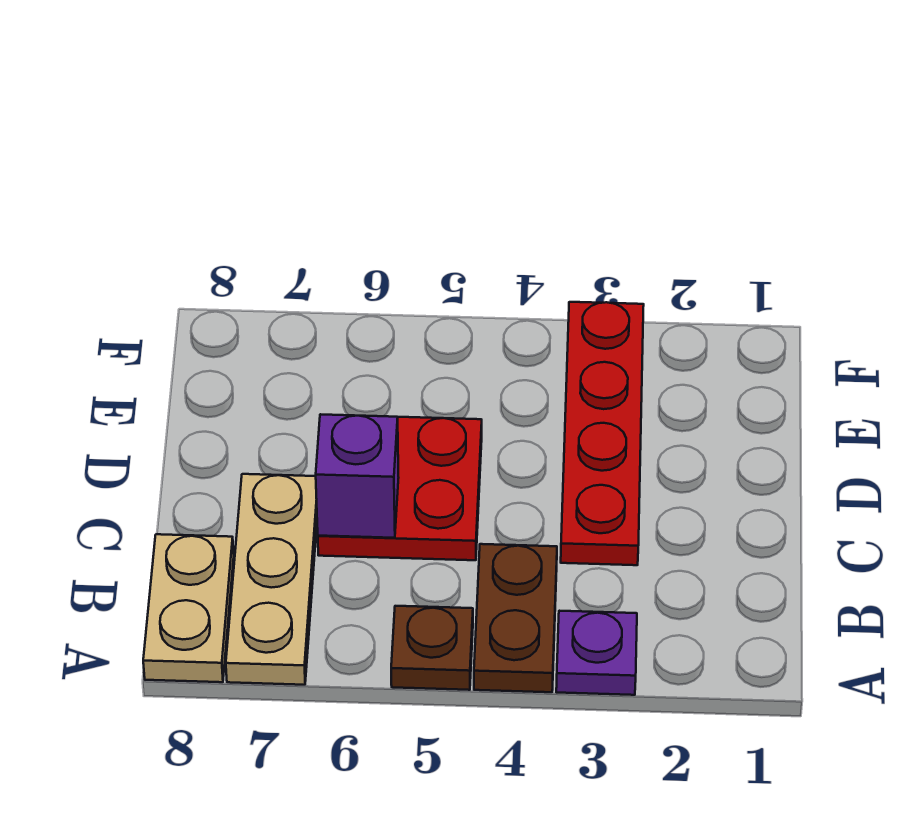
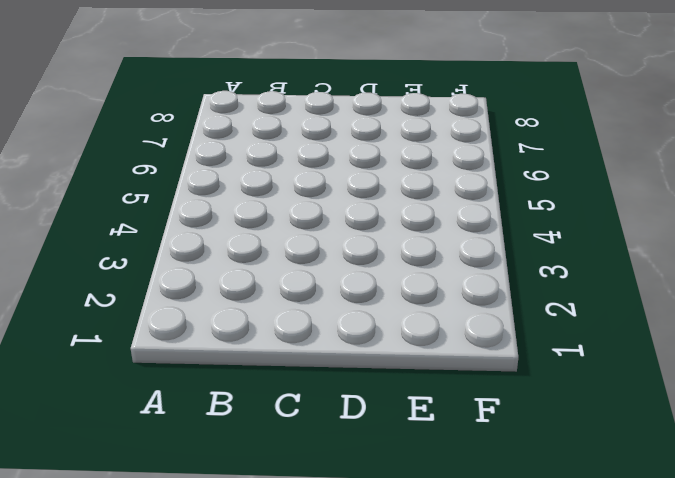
none -> purple plate A3 level 1
none -> brown plate A4:B4 level 1

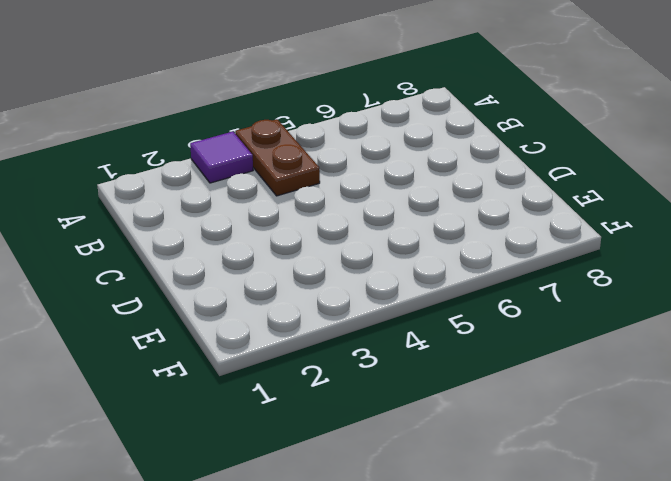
purple tile A3 level 1 -> purple plate A3 level 1
none -> brown plate A5 level 1
none -> tan plate A7:C7 level 1

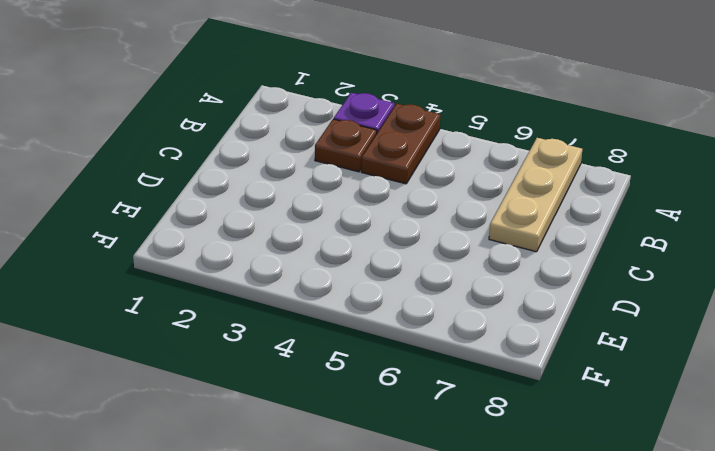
brown plate B3 level 1 -> brown plate A5 level 1
none -> tan plate A8:B8 level 1
none -> red plate C3:F3 level 1

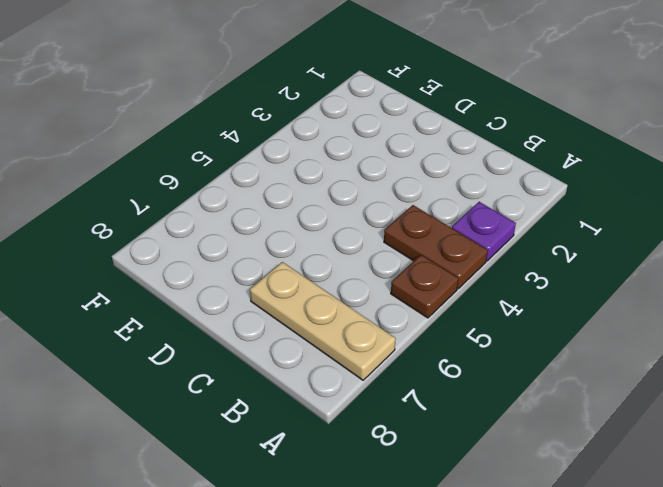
none -> tan plate A8:B8 level 1
none -> red plate C3:F3 level 1

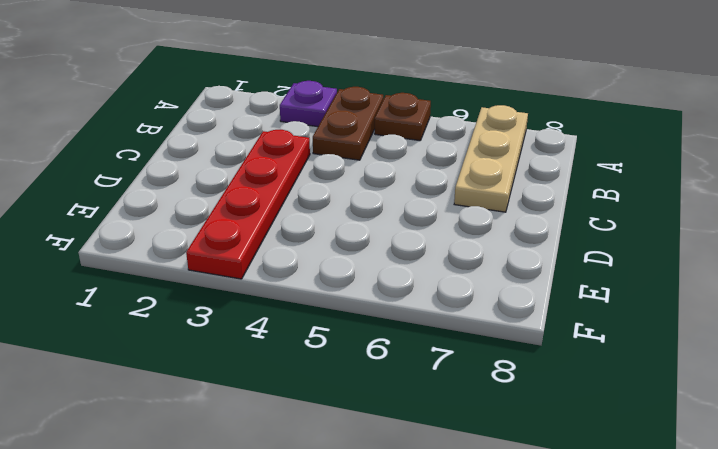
none -> tan plate A8:B8 level 1
none -> red plate C5:D6 level 1

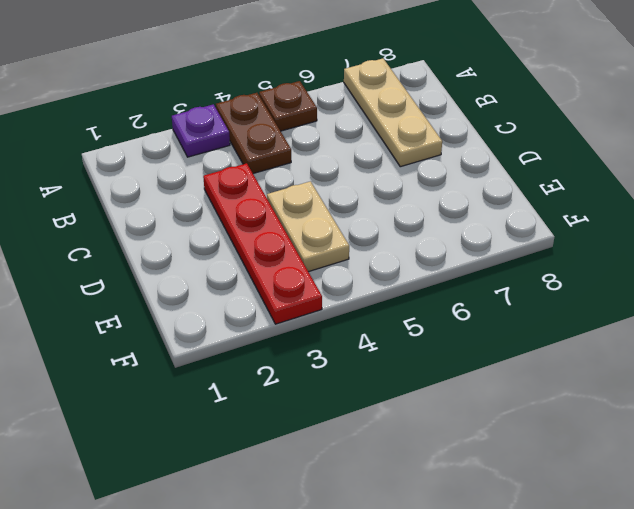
tan plate D4:E4 level 1 -> tan plate A8:B8 level 1
none -> red plate C5:D6 level 1
none -> purple brick C6 level 2

